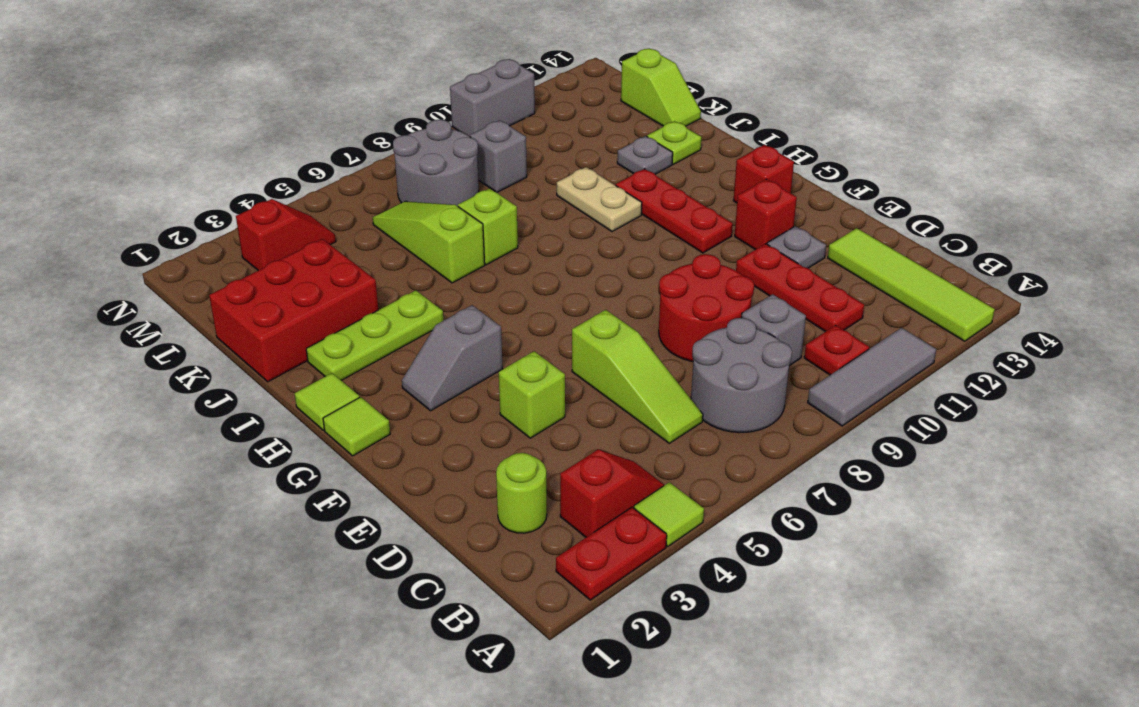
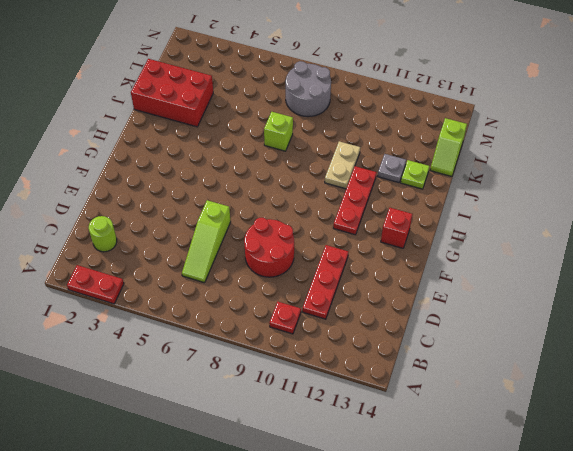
none -> lime tile A4 level 1
none -> grey tile A9:A11 level 1
none -> lime tile A13:D13 level 1
none -> red slope B3:B4 level 1 top 3

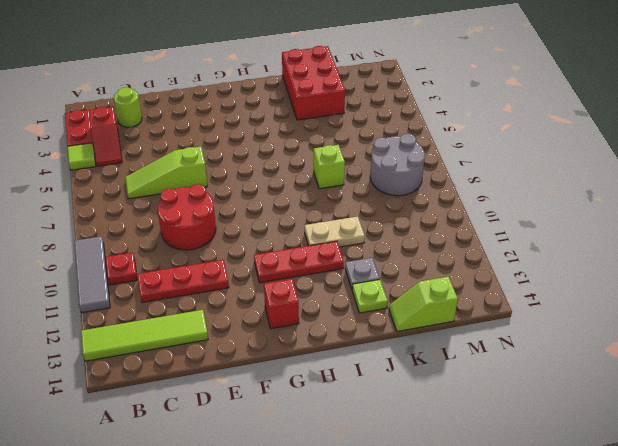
none -> grey round brick B7:C8 level 1
none -> grey brick C9 level 1
none -> lime brick E4 level 1
none -> grey plate E12 level 1

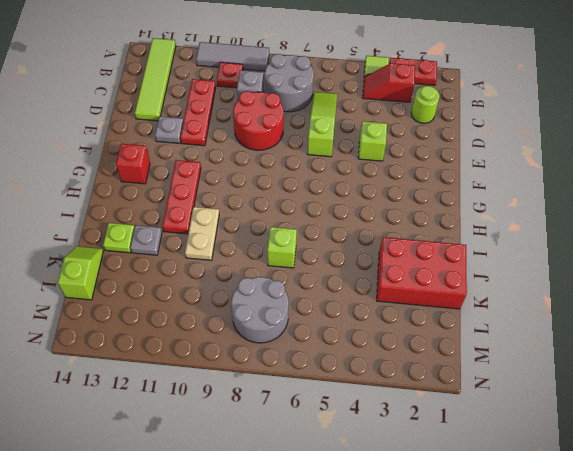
none -> red brick F12 level 1
none -> lime tile G1 level 1
none -> grey slope G3:G4 level 1 top 4
none -> lime tile H1 level 1

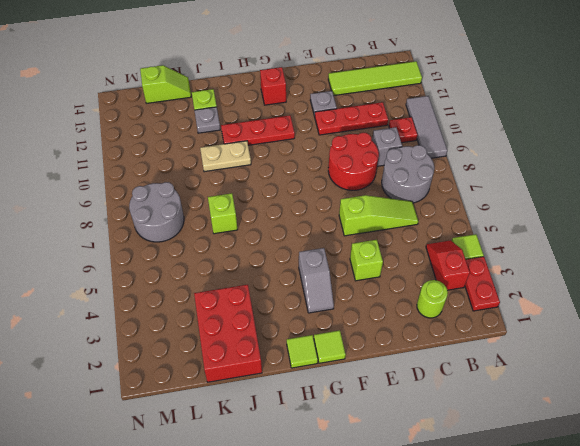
none -> red brick F12 level 1
none -> lime plate I2:I4 level 1
none -> lime slope J6:L6 level 1 top J
none -> grey brick L9 level 1

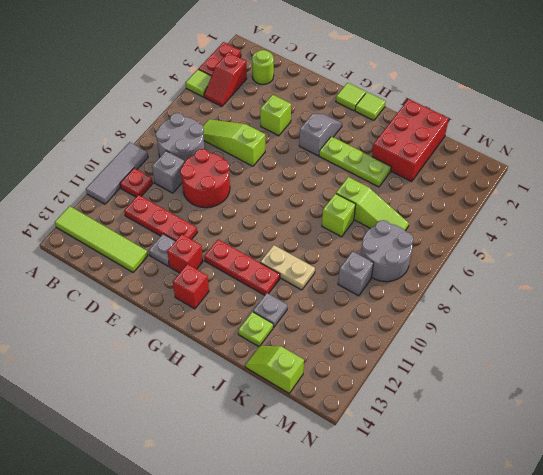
lime plate H4:J4 level 1 -> lime plate I2:I4 level 1
none -> red slope M3:M4 level 1 top 3
none -> grey brick N10:N11 level 1

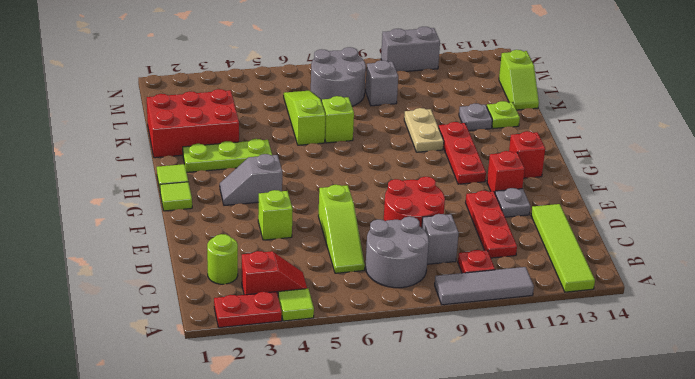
none -> red slope M3:M4 level 1 top 3

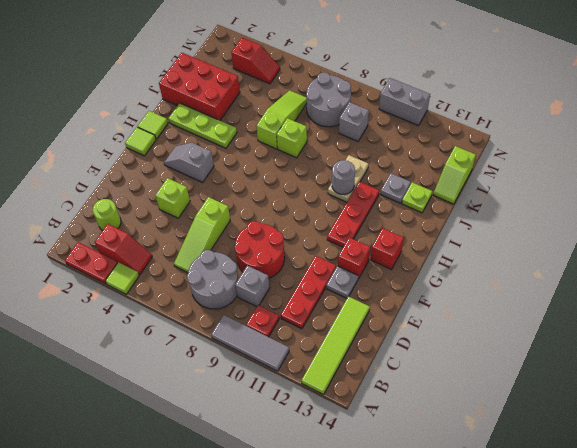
grey round brick I10 level 2 -> none

